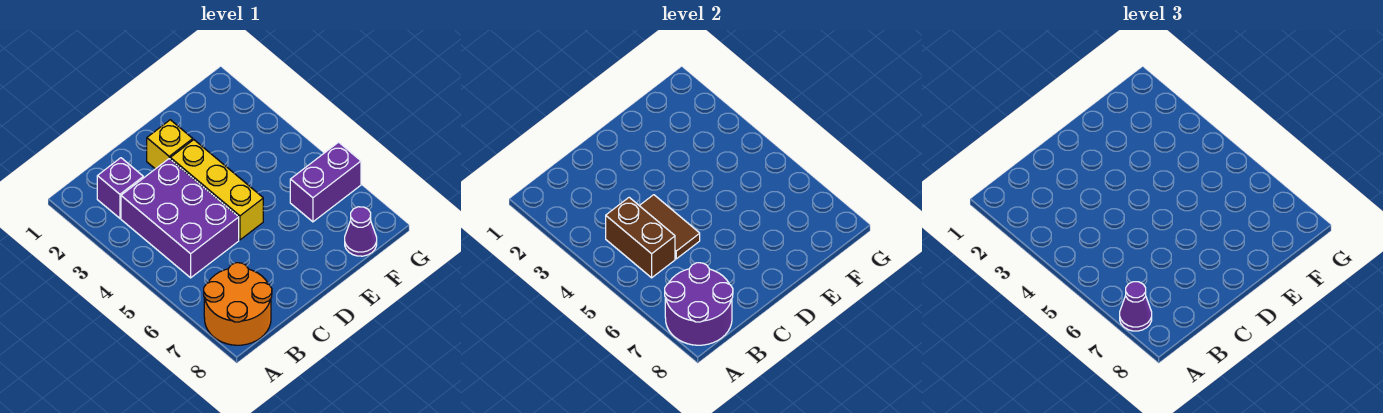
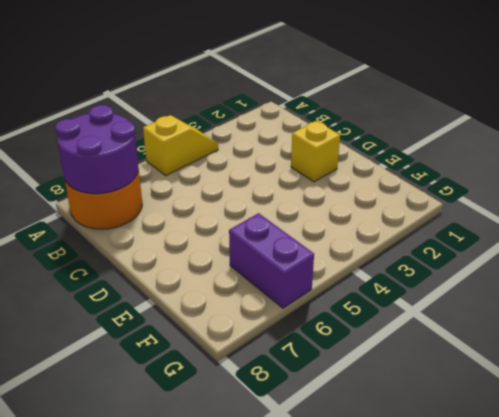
yellow slope A4:A5 level 1 top 5 -> none
none -> purple brick B2 level 1
none -> purple brick B3:C5 level 1

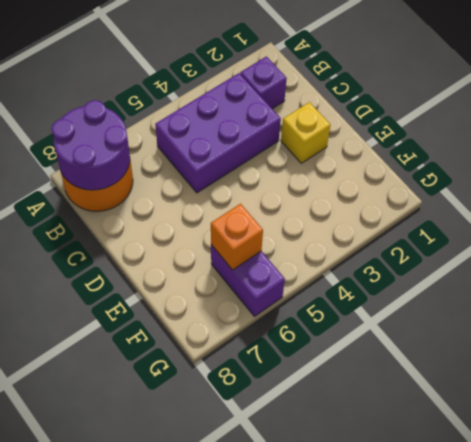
orange brick F6 level 2 -> none
none -> yellow brick D3:D5 level 1
none -> purple cone F8 level 1

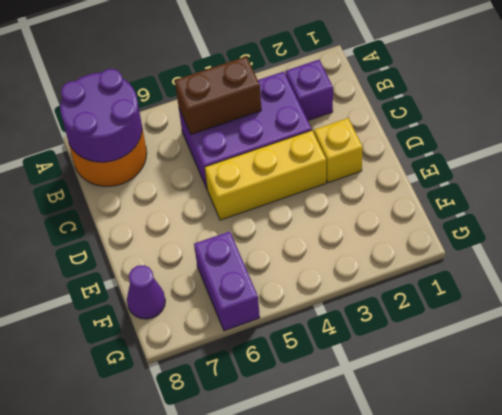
none -> brown tile C4:C5 level 2
none -> purple cone A7 level 3

